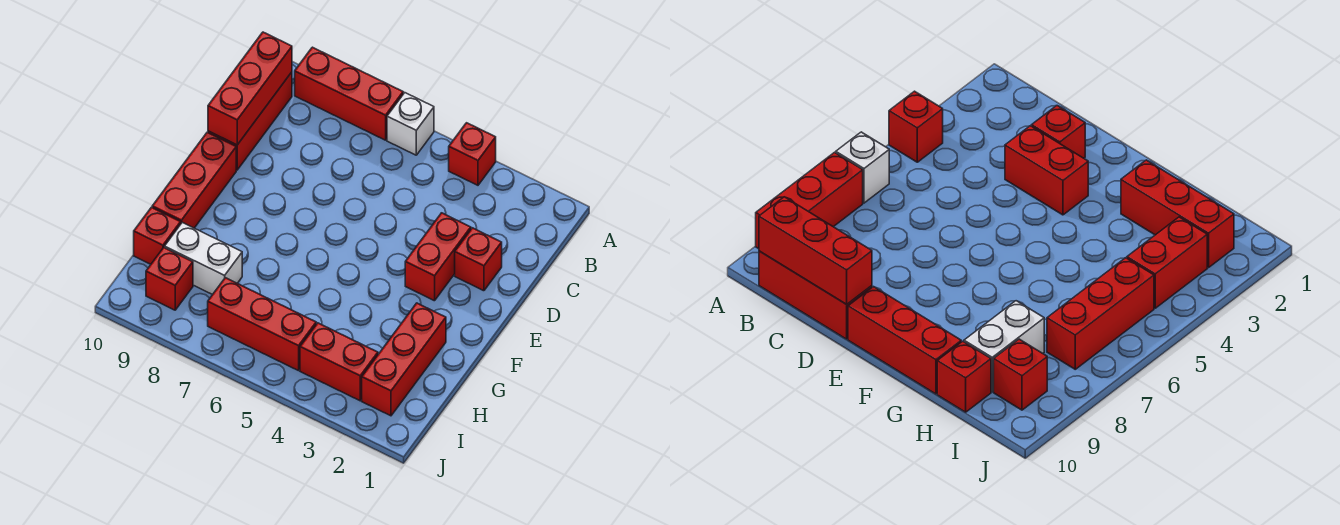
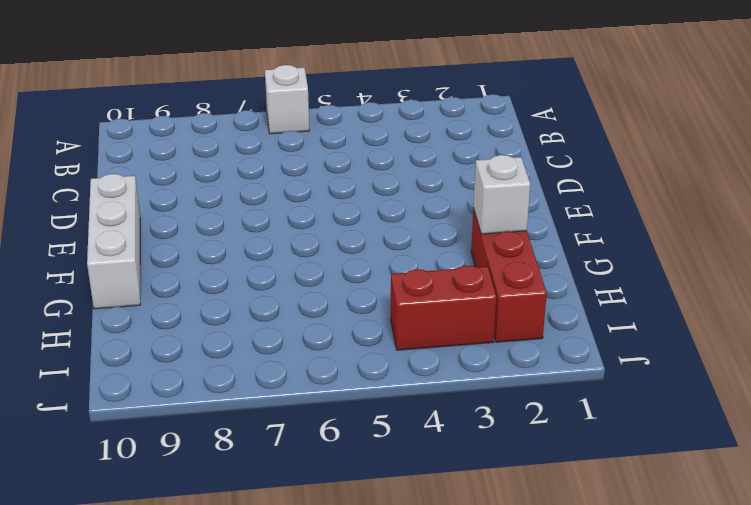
white brick E10:G10 level 1 -> red brick E10:G10 level 1
white brick G2 level 2 -> none
none -> red brick A4 level 1
none -> red brick A7:A9 level 1
none -> red brick B10:D10 level 1

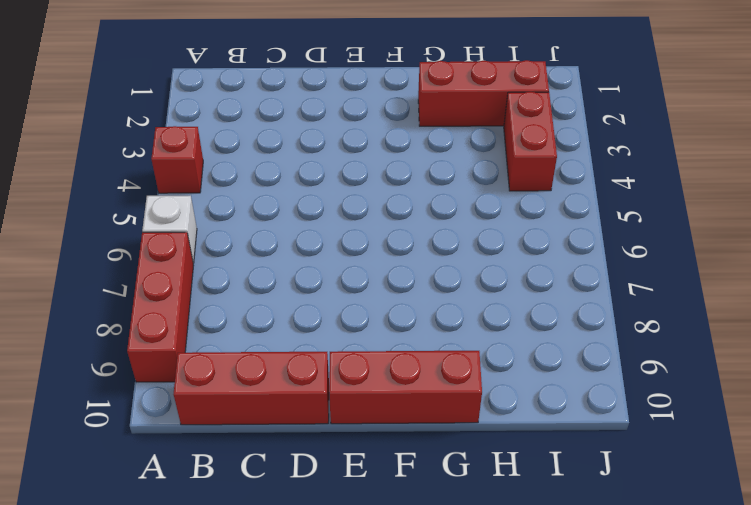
none -> red brick D2 level 1
none -> red brick D3:E3 level 1
none -> white brick H8:H9 level 1

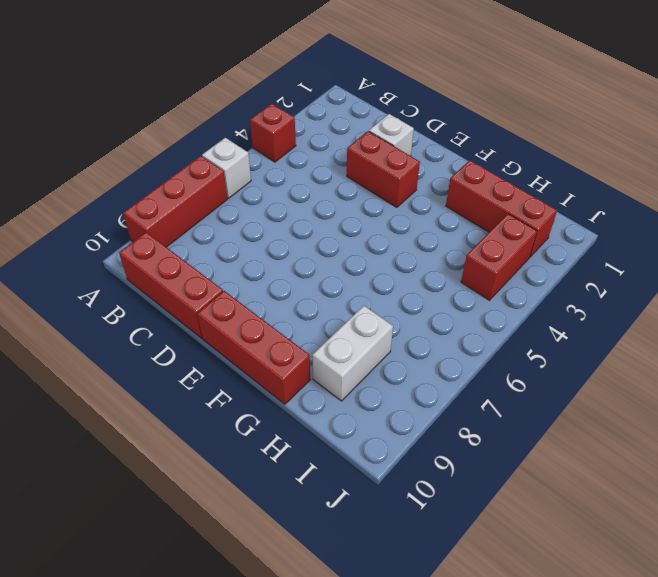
white brick D2 level 1 -> red brick D2 level 1
none -> red brick H10 level 1
none -> red brick I5:I7 level 1
none -> red brick I9 level 1

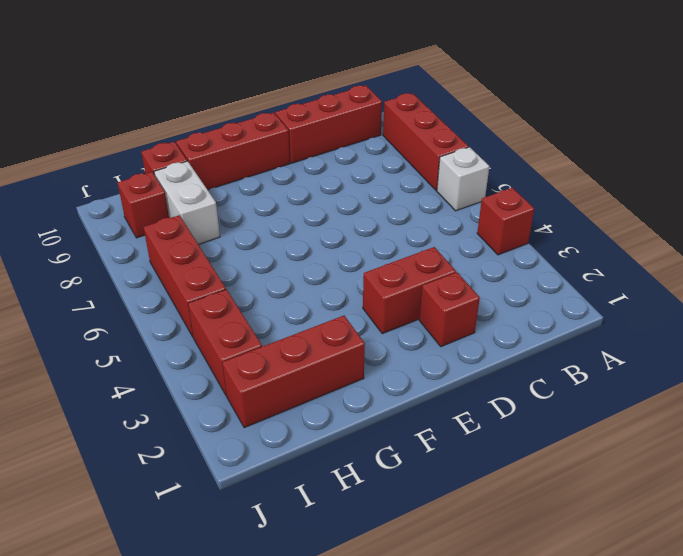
none -> red brick B10:D10 level 2

